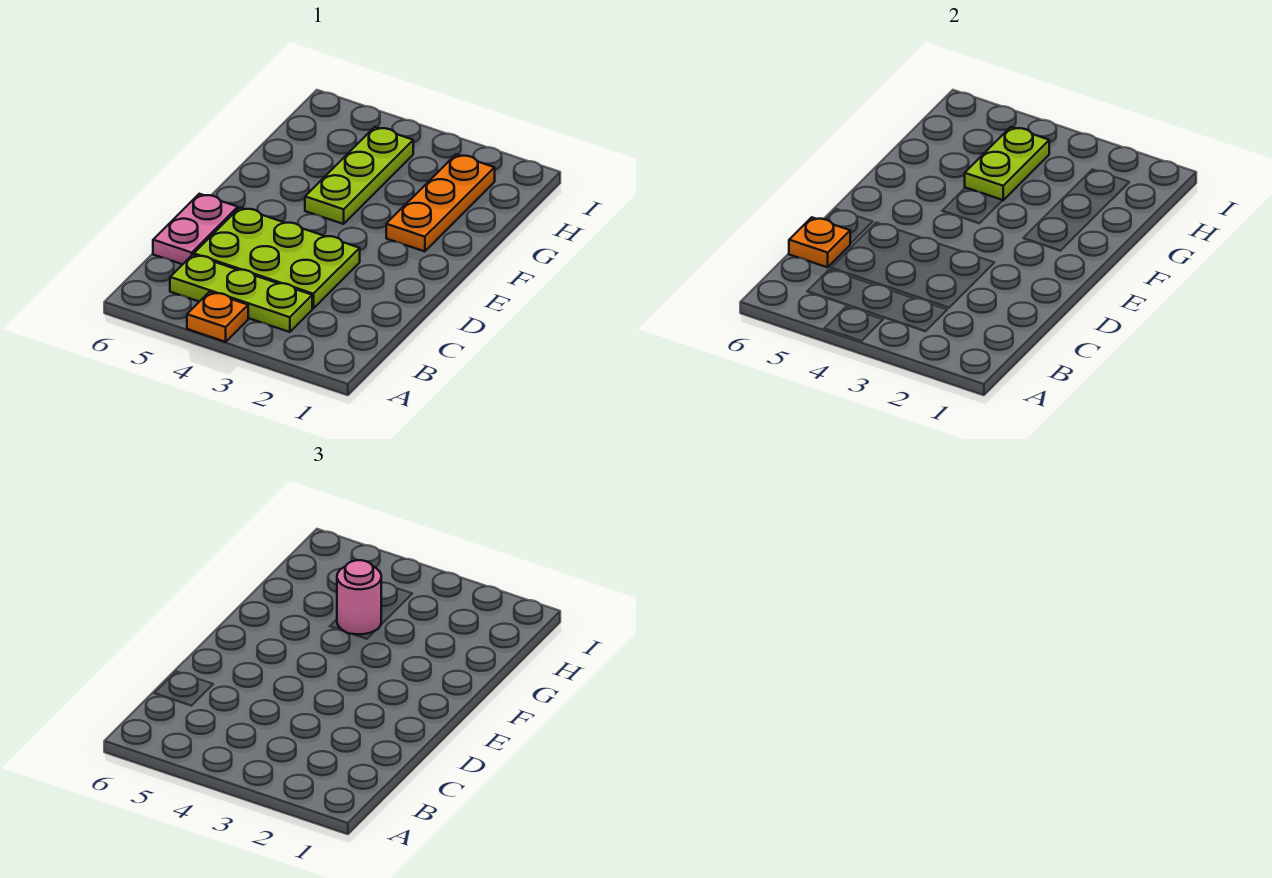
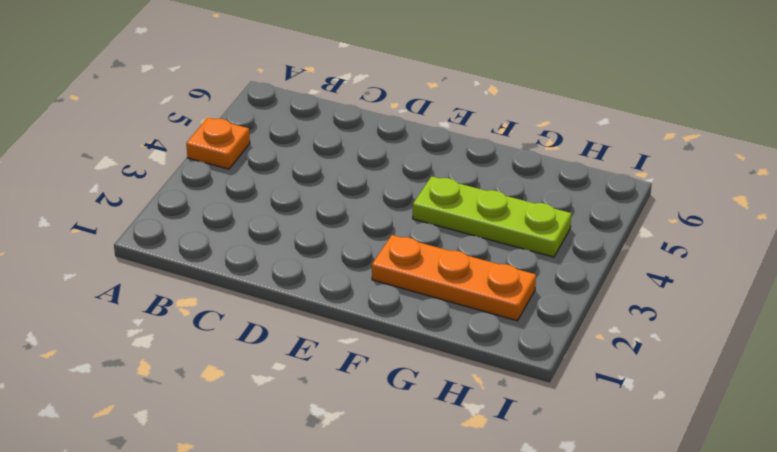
none -> lime plate B3:B5 level 1
none -> lime plate C3:D5 level 1

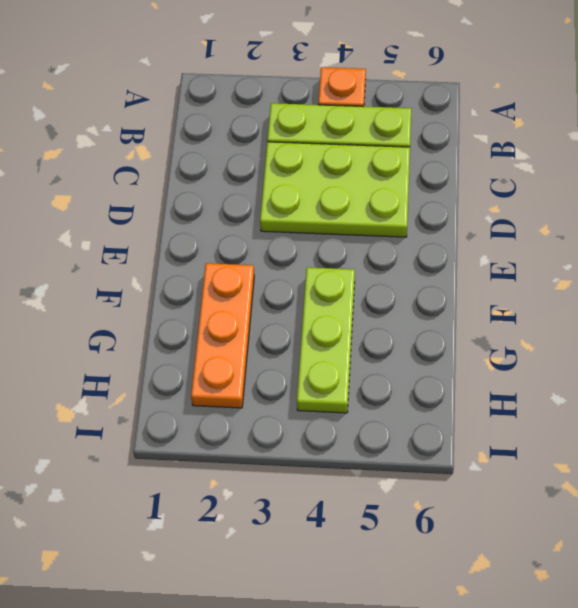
none -> pink plate C6:D6 level 1
none -> orange plate C6 level 2

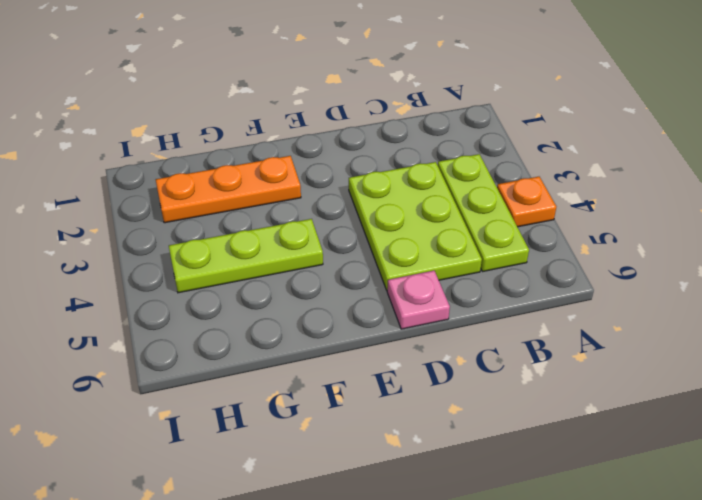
pink plate D6 level 1 -> pink plate C6:D6 level 1
none -> orange plate C6 level 2
none -> lime plate G4:H4 level 2

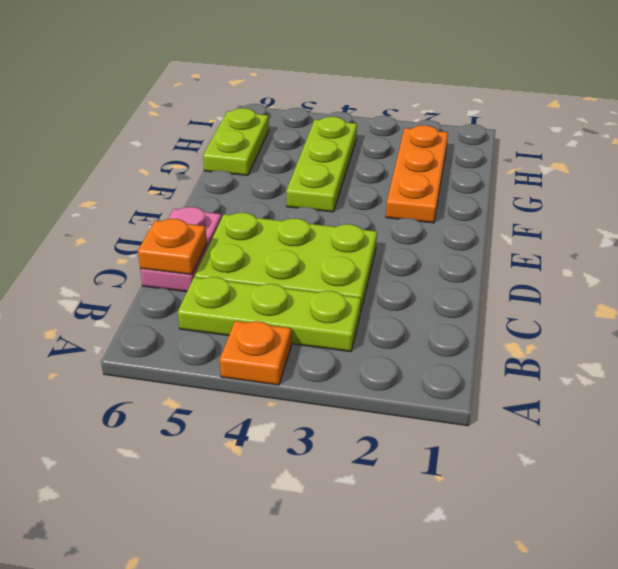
lime plate G6:H6 level 1 -> lime plate G4:H4 level 2
none -> pink round brick G4 level 3

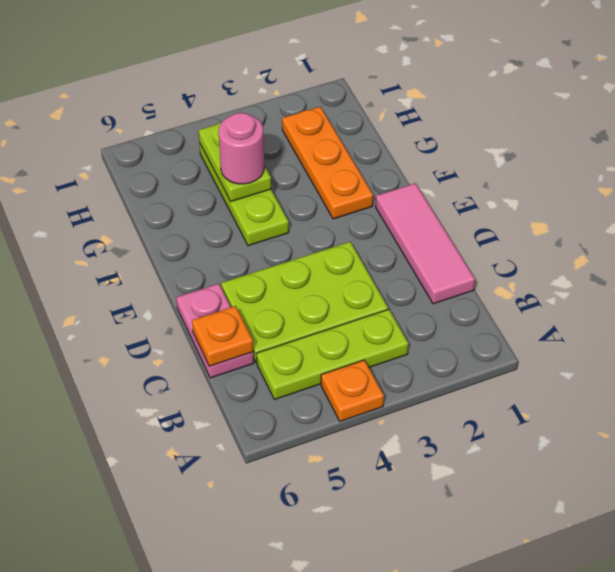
pink tile C1:E1 level 1 -> none

